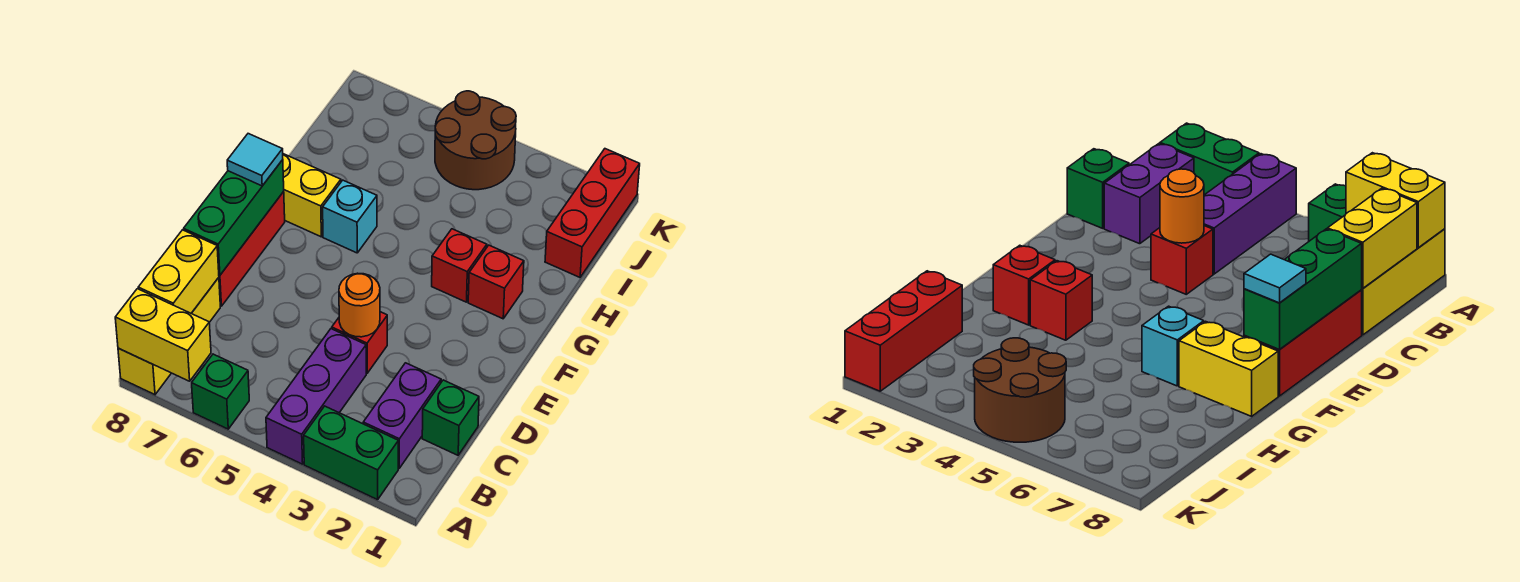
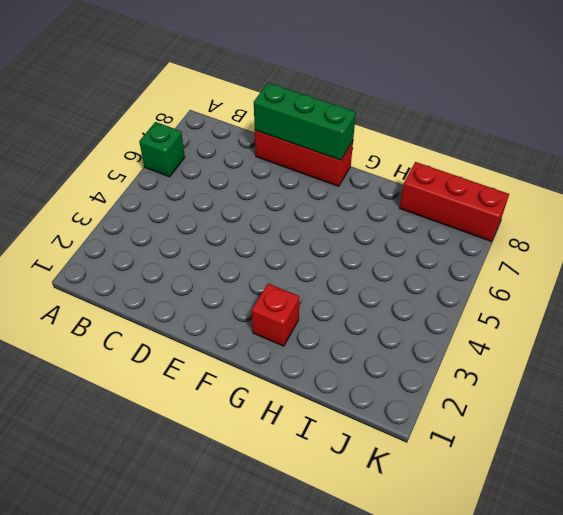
red brick I8:K8 level 1 -> red brick I1:K1 level 1
none -> green brick A2:A3 level 1
none -> purple brick A4:C4 level 1
none -> yellow brick A8:C8 level 1

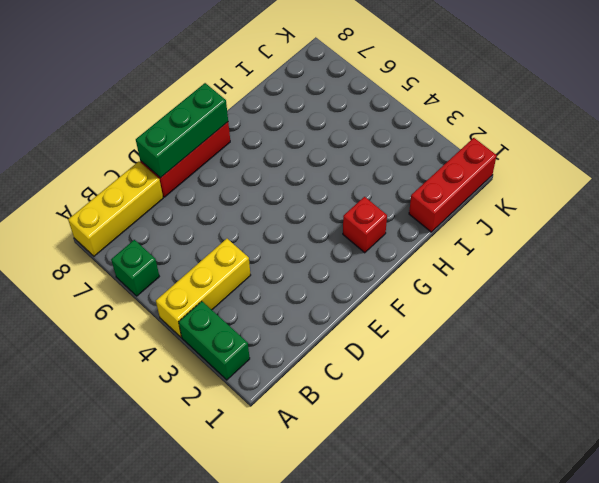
yellow brick A4:C4 level 1 -> purple brick A4:C4 level 1
none -> purple brick B2:C2 level 1
none -> green brick C1 level 1
none -> red brick D4 level 1

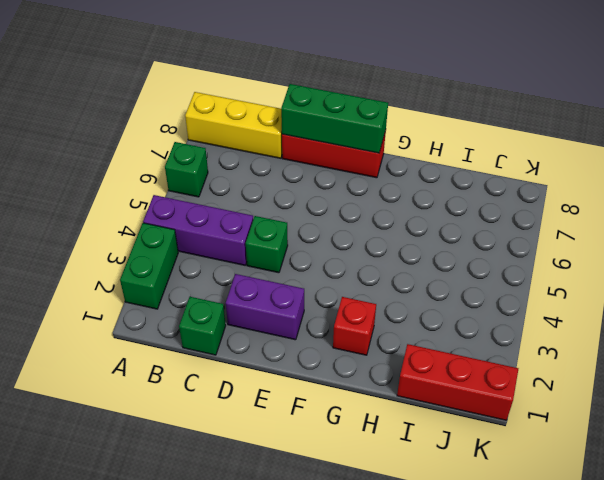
purple brick D2:E2 level 1 -> purple brick B2:C2 level 1
green brick D4 level 1 -> red brick D4 level 1
none -> red brick G3 level 1
none -> cyan brick G6 level 1
none -> yellow brick G7:G8 level 1

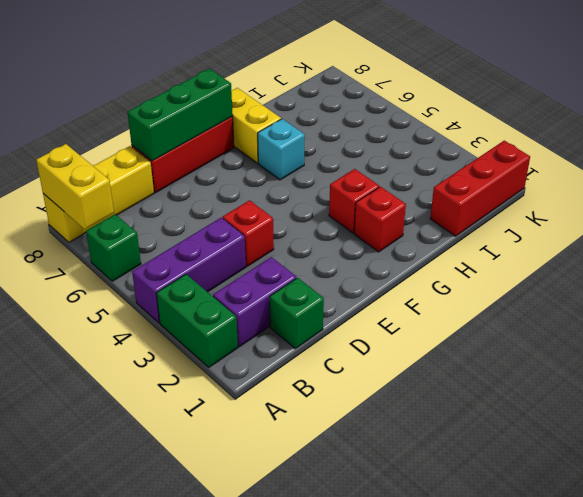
none -> brown round brick J4:K5 level 1
none -> yellow brick B8:C8 level 2
none -> orange round brick D4 level 2

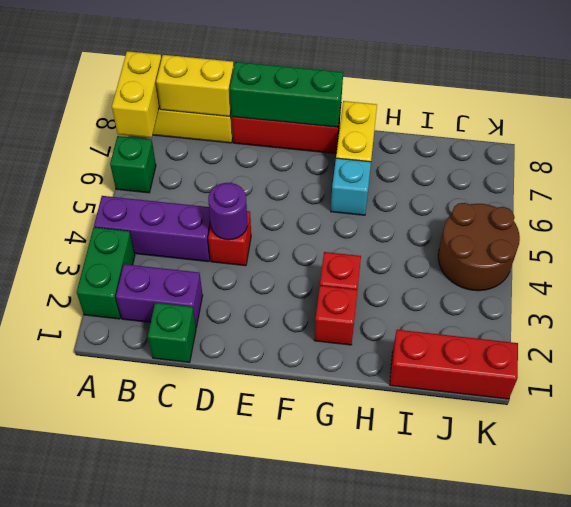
purple round brick D4 level 2 -> orange round brick D4 level 2
none -> cyan tile F8 level 3

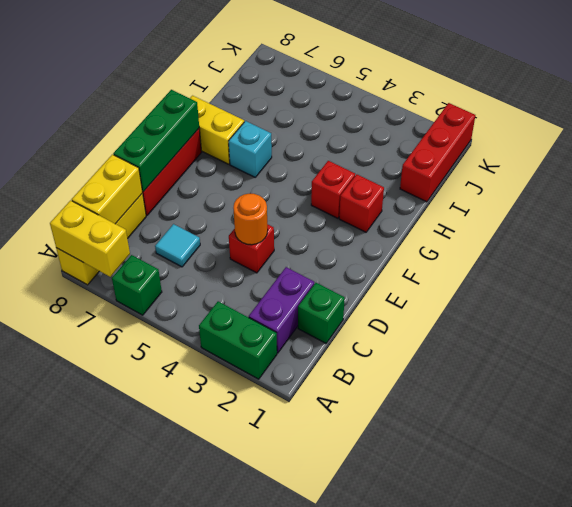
cyan tile C6 level 1 -> cyan tile F8 level 3
none -> purple brick A4:C4 level 1
none -> brown round brick J4:K5 level 1

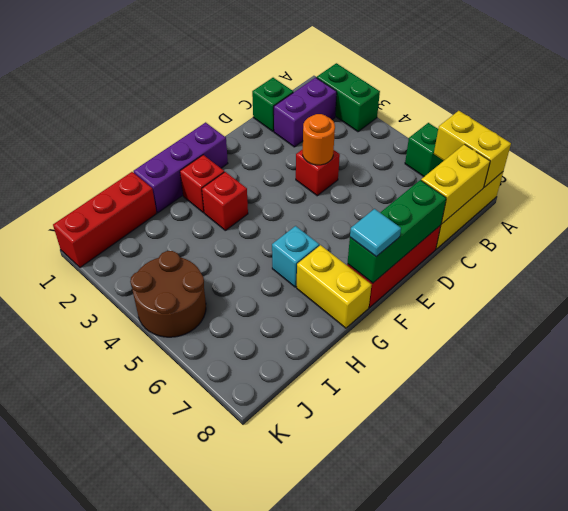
purple brick F1:H1 level 1 -> purple brick A4:C4 level 1

